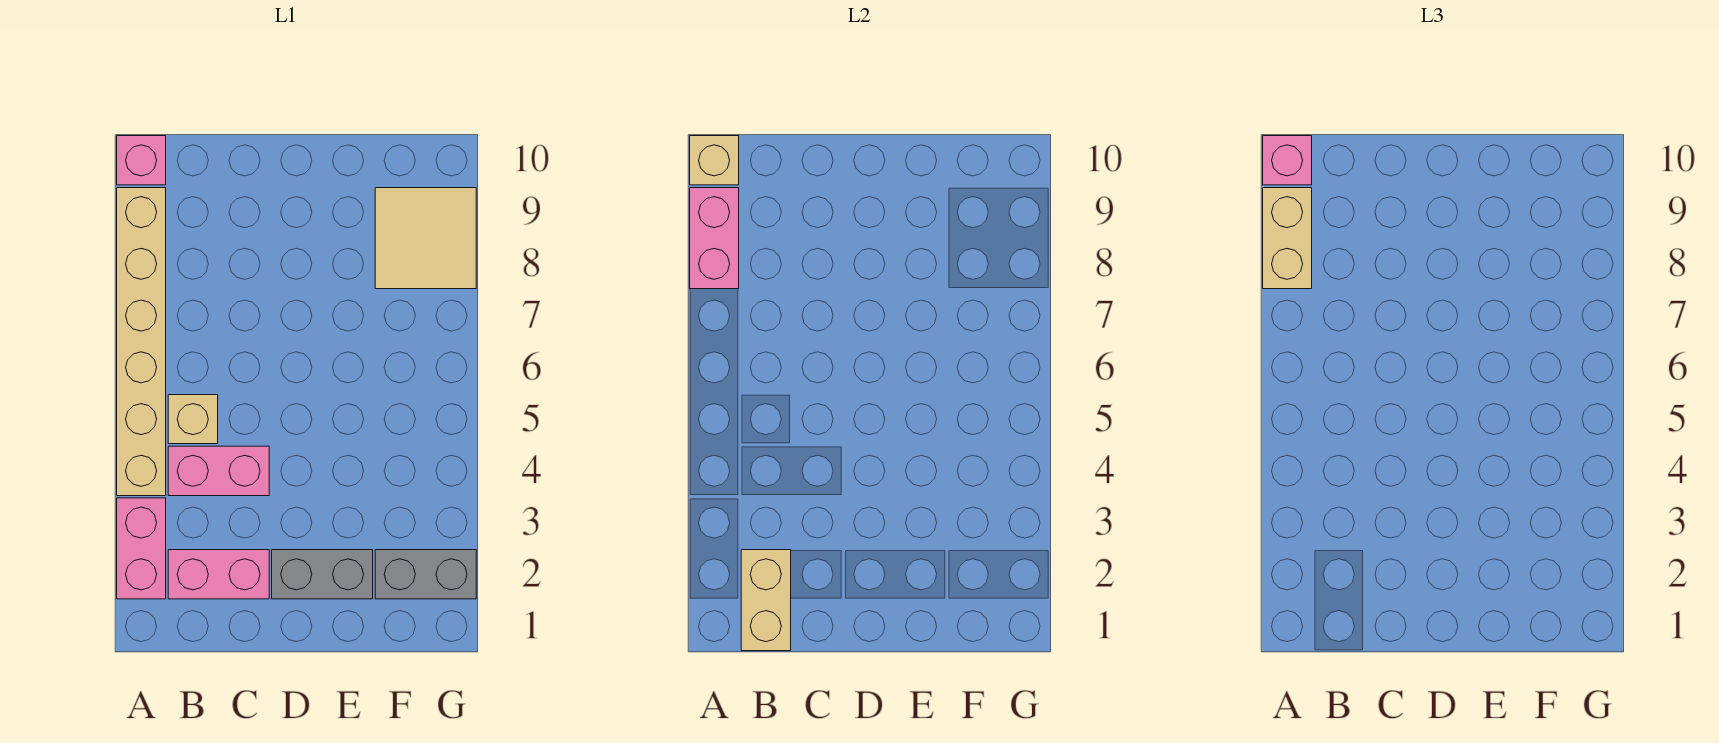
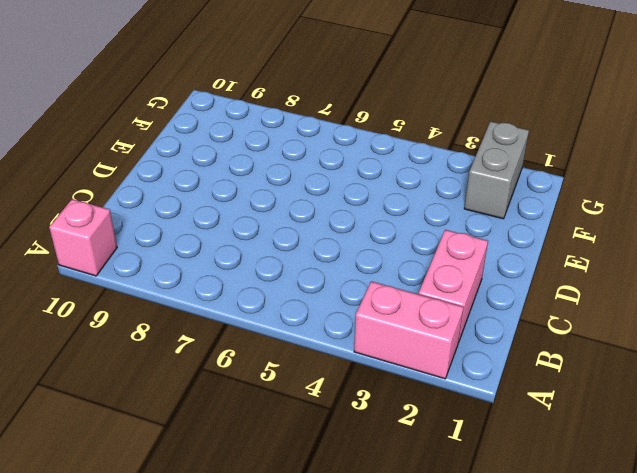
none -> tan brick A4:A9 level 1
none -> pink brick B4:C4 level 1
none -> tan brick B5 level 1

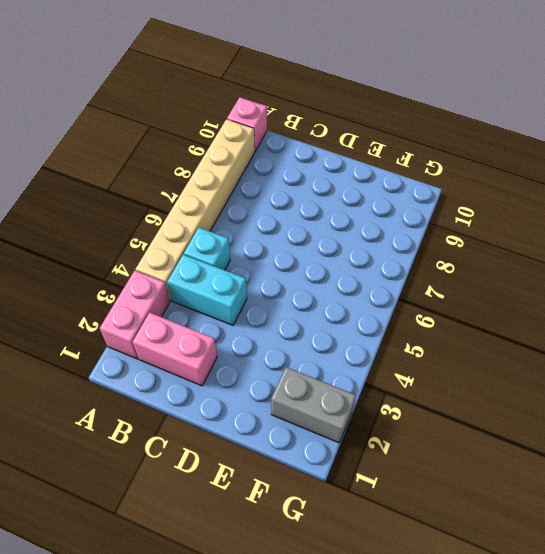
cyan brick B4:C4 level 1 -> pink brick B4:C4 level 1
cyan brick B5 level 1 -> tan brick B5 level 1
none -> grey brick D2:E2 level 1
none -> tan tile F8:G9 level 1
none -> pink brick A8:A9 level 2

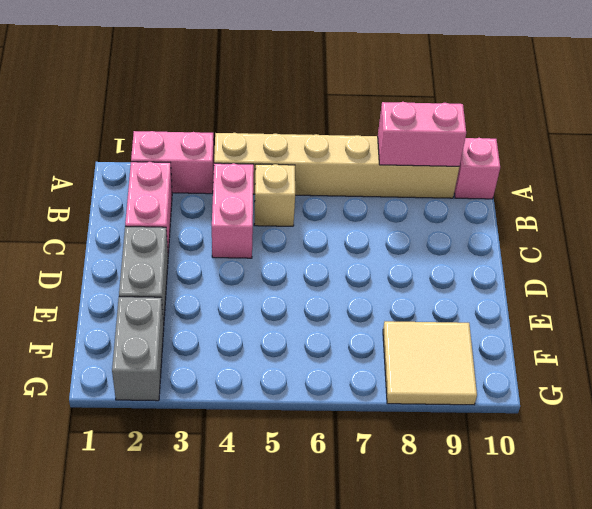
none -> tan brick A10 level 2
none -> tan brick B1:B2 level 2
none -> tan brick A8:A9 level 3

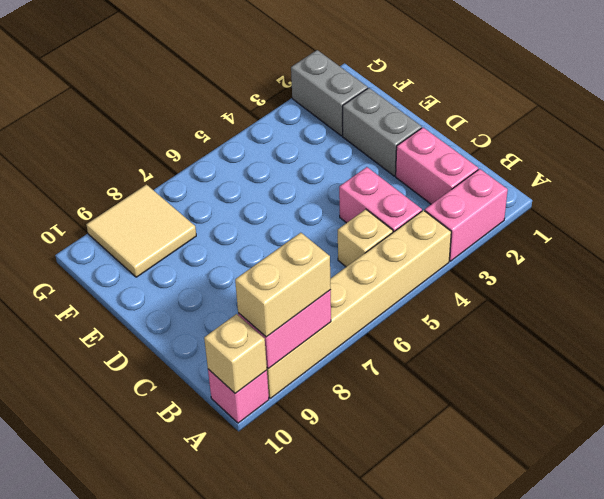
none -> tan brick B1:B2 level 2
none -> pink brick A10 level 3

